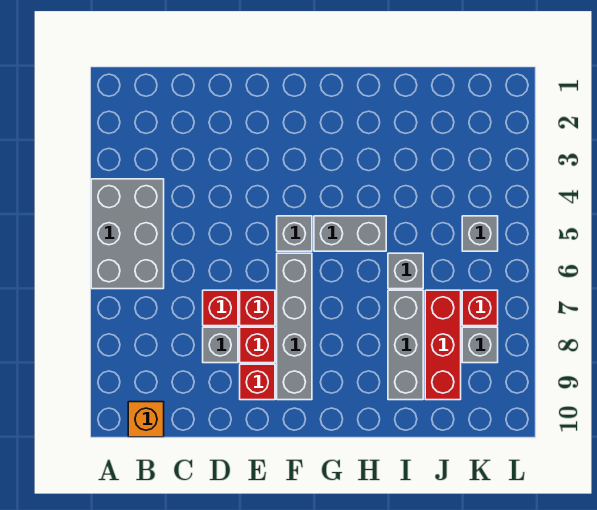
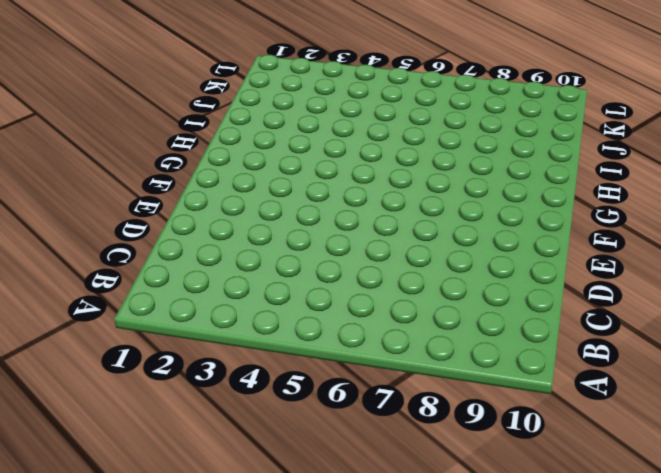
none -> grey brick A4:B6 level 1
none -> orange brick B10 level 1
none -> red brick D7 level 1

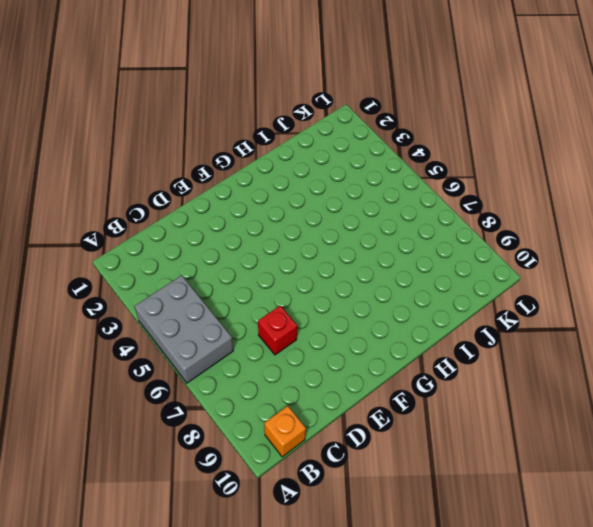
none -> grey brick D8 level 1
none -> red brick E7 level 1
none -> red brick E8 level 1

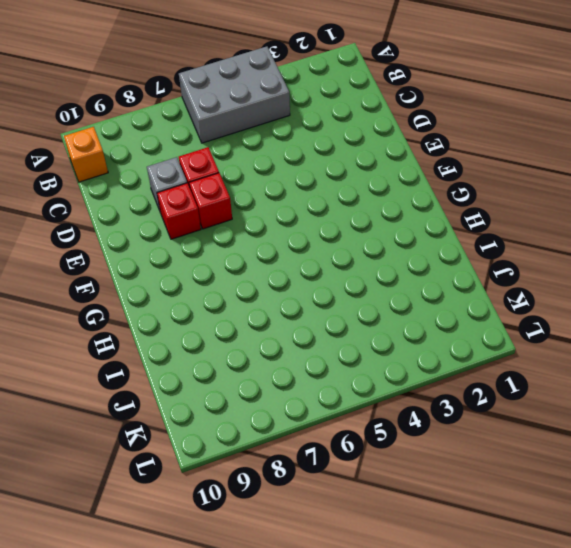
none -> red brick E9 level 1
none -> grey brick F5 level 1
none -> grey brick F6:F9 level 1

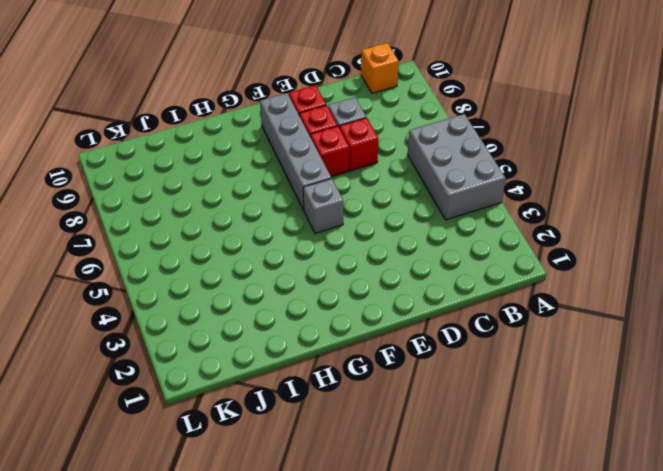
none -> grey brick G5:H5 level 1
none -> grey brick I6 level 1
none -> grey brick I7:I9 level 1

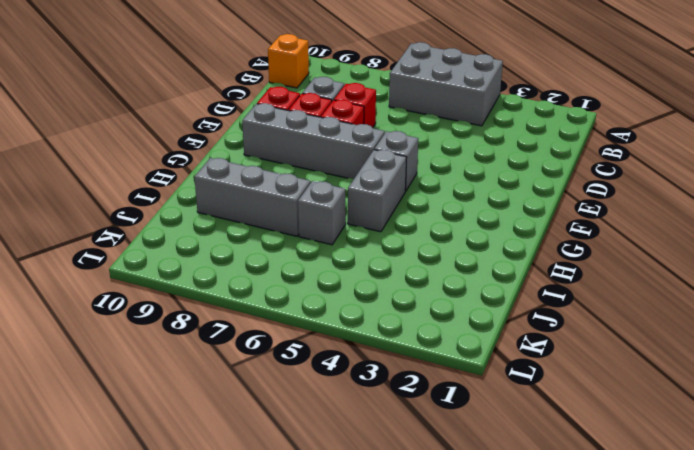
none -> red brick J7:J9 level 1
none -> grey brick K5 level 1
none -> red brick K7 level 1

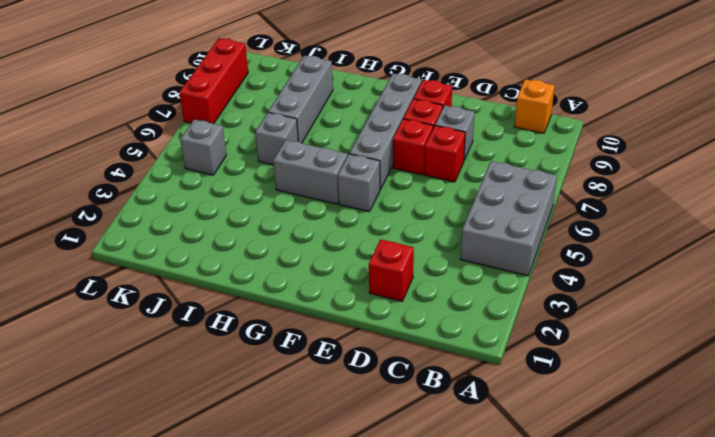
red brick D2 level 1 -> red brick K7 level 1
red brick L7:L9 level 1 -> red brick J7:J9 level 1
none -> grey brick K8 level 1

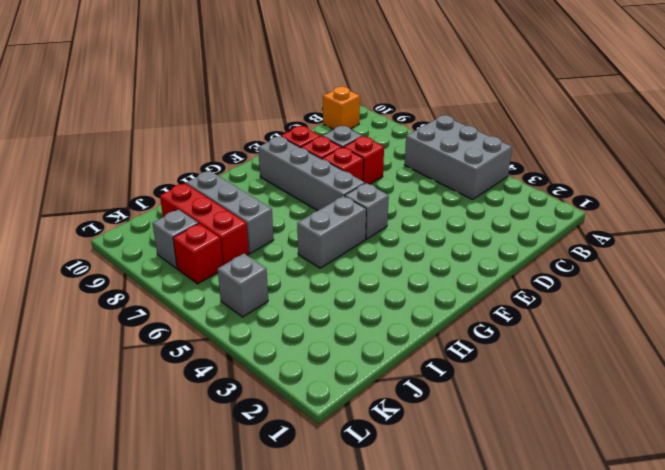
none -> grey brick I6 level 1

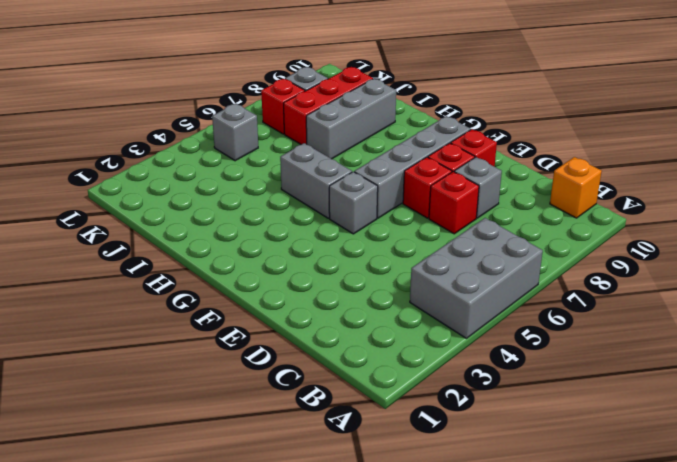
none -> grey brick I6 level 1

